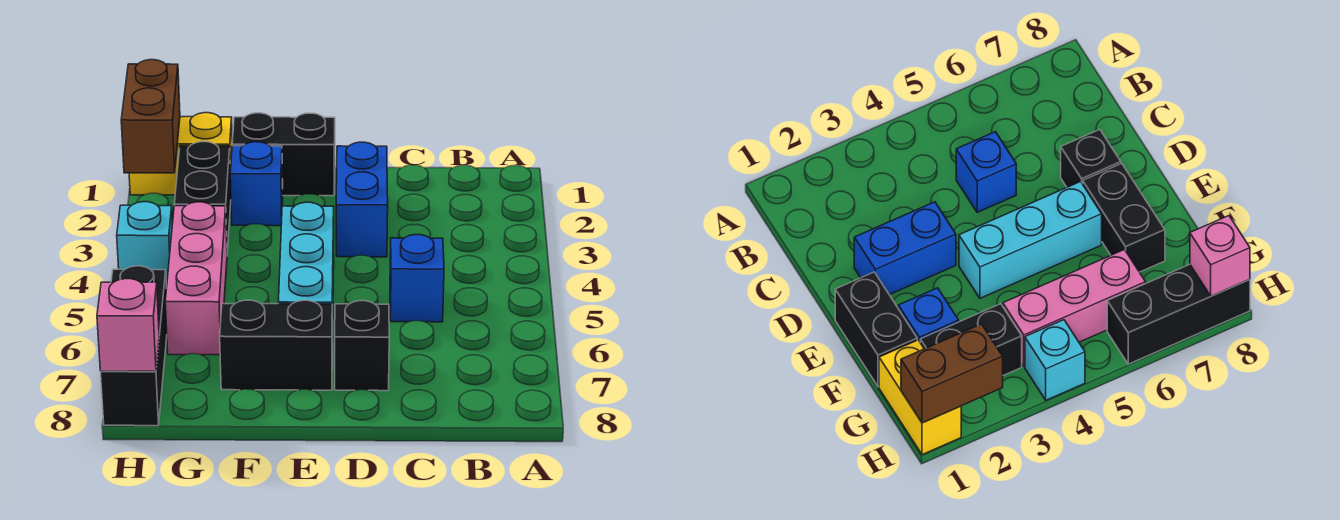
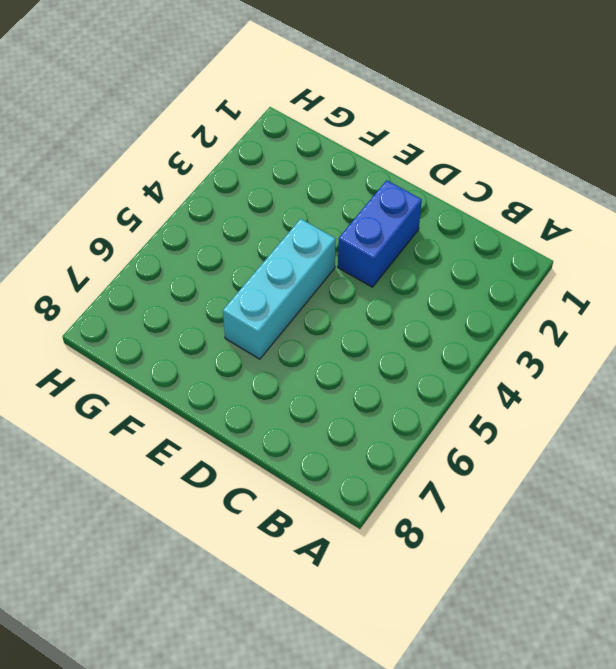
none -> blue brick C5 level 1
none -> black brick D7 level 1
none -> black brick E1:F1 level 1

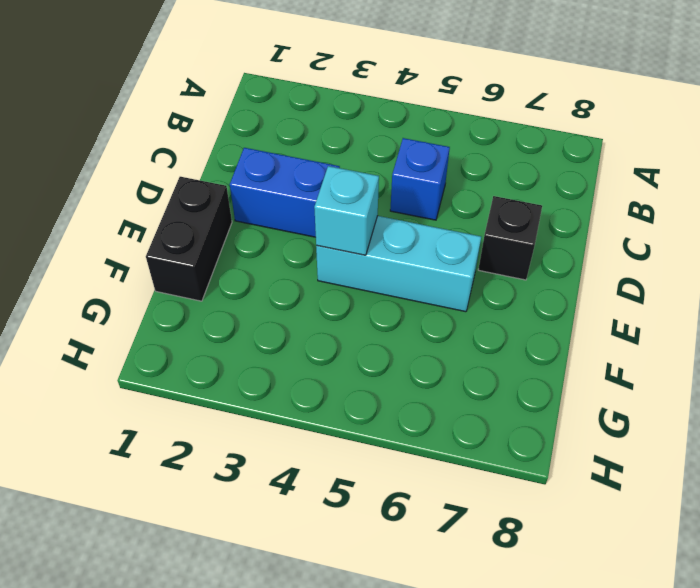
cyan brick E4 level 2 -> cyan brick H4 level 1
none -> black brick E7:F7 level 1
none -> blue brick F2 level 1
none -> yellow brick G1:H1 level 1

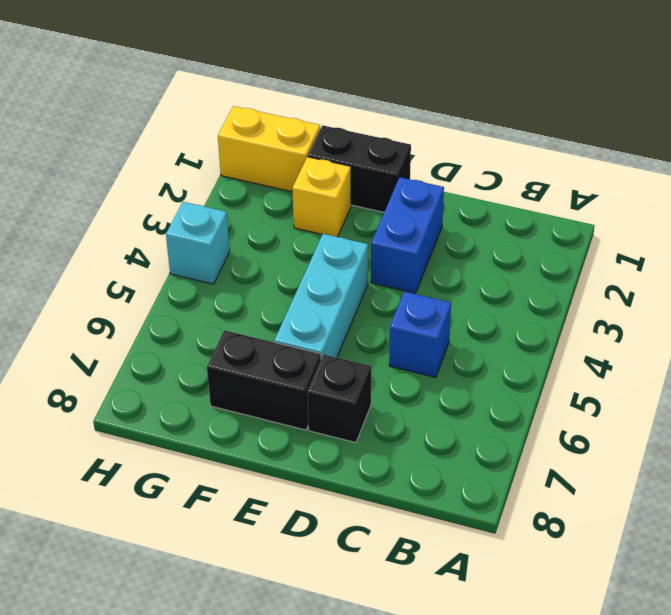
yellow brick F2 level 1 -> blue brick F2 level 1
none -> black brick G2:G3 level 1
none -> pink brick G4:G6 level 1
none -> black brick H6:H8 level 1

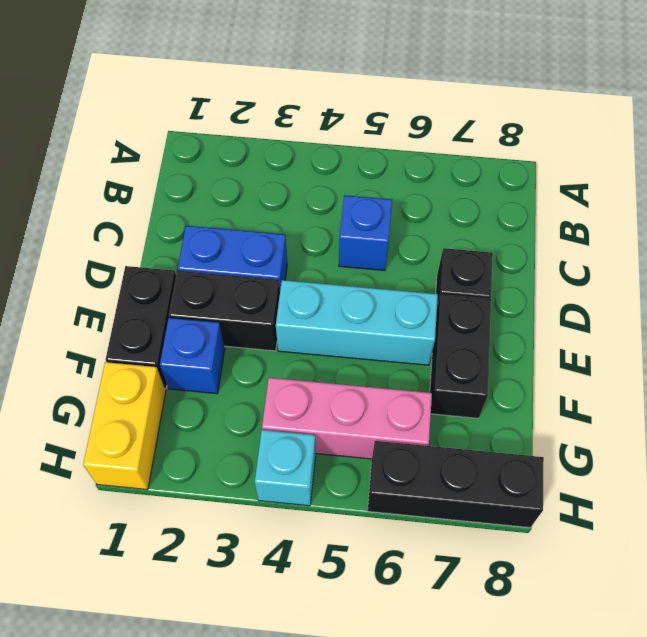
black brick E2:E3 level 1 -> black brick G2:G3 level 1
none -> brown brick H1:H2 level 2
none -> pink brick H8 level 2

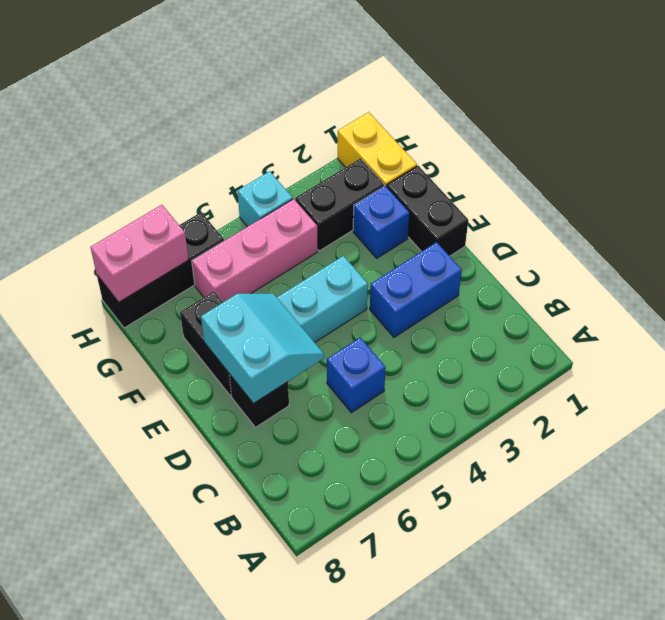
cyan slope D6:E7 level 2 top 7 -> none
pink brick H7:H8 level 2 -> pink brick H8 level 2
none -> brown brick H1:H2 level 2

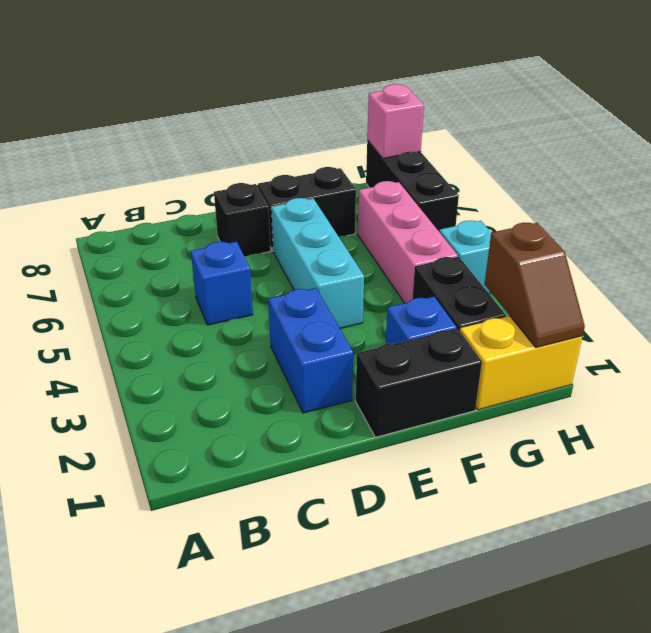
brown slope H1:H2 level 2 top 2 -> brown brick H1:H2 level 2

